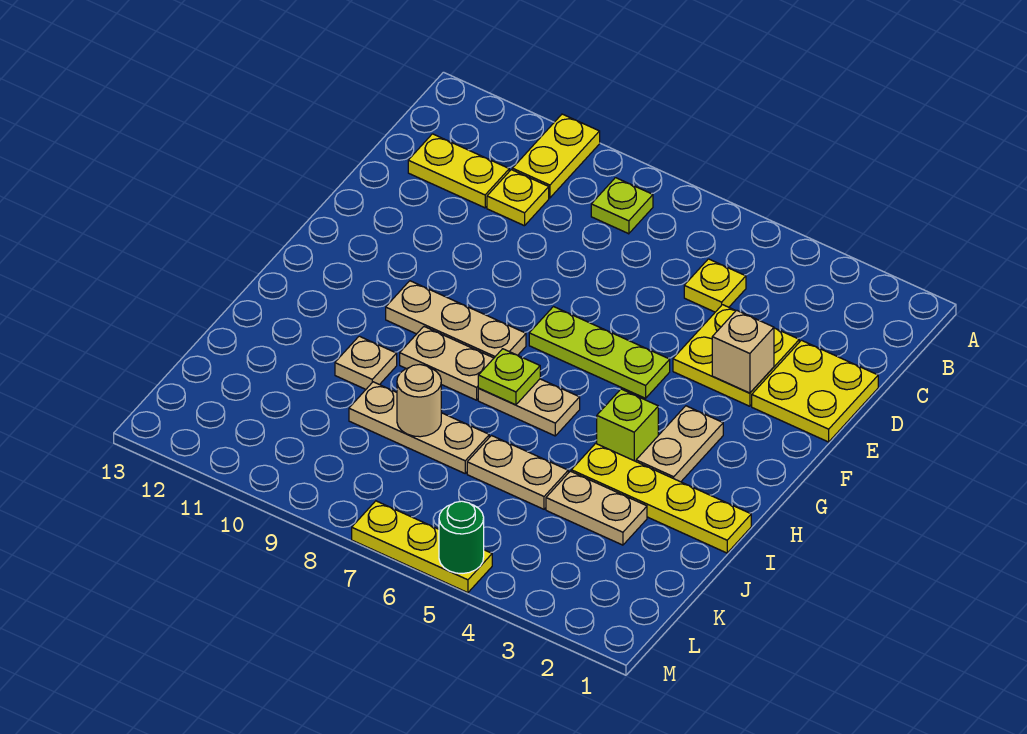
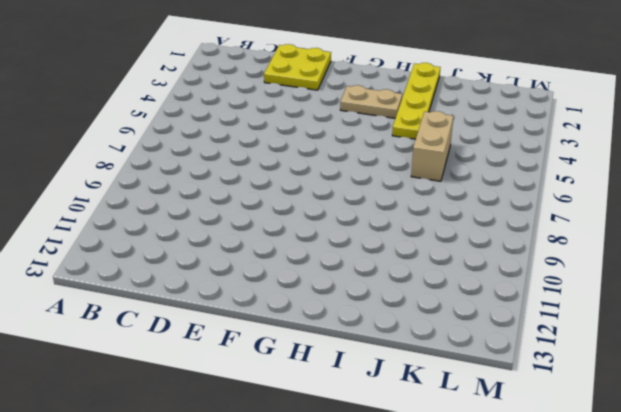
tan brick J5:J6 level 1 -> tan plate J5:J6 level 1
none -> yellow plate A10:B10 level 1
none -> lime plate B8 level 1
none -> yellow plate C5 level 1

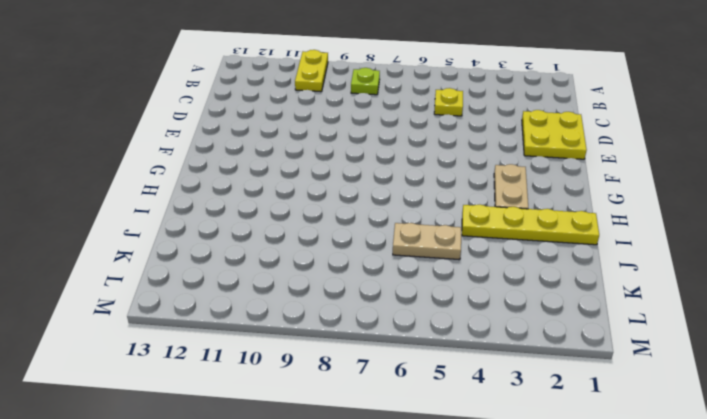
none -> yellow plate C10 level 1
none -> yellow plate C11:C12 level 1
none -> yellow plate D3:E4 level 1

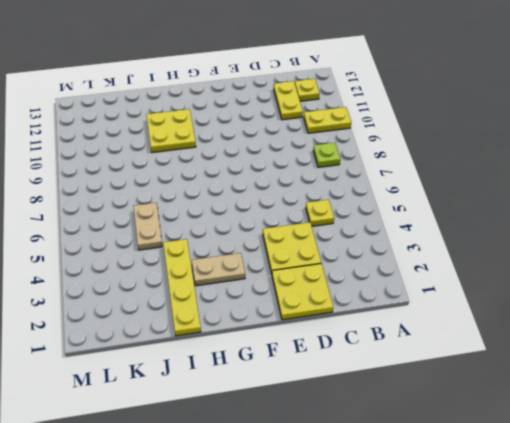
yellow plate B12 level 1 -> yellow plate C10 level 1
yellow plate H10:I11 level 1 -> tan plate I10 level 1
none -> lime plate F5:F7 level 1
none -> tan plate G8:G10 level 1
none -> lime brick H4 level 1

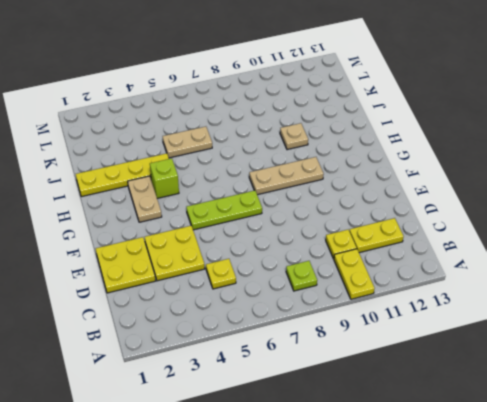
none -> tan plate H6:H7 level 1
none -> tan plate H8:H9 level 1
none -> tan plate J3:J4 level 1

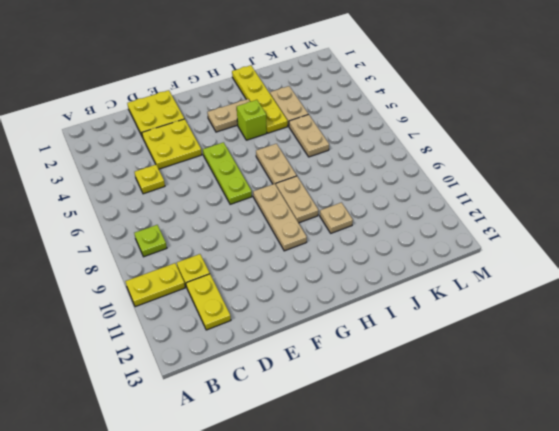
none -> tan plate J7:J9 level 1
none -> yellow plate M5:M7 level 1
none -> tan brick E3 level 2

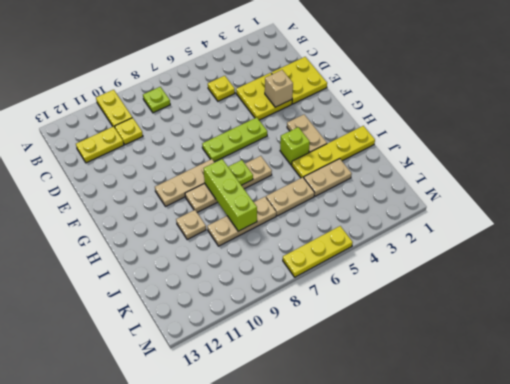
lime brick H8:J8 level 2 -> tan round brick J8 level 2
none -> green round brick M5 level 2

